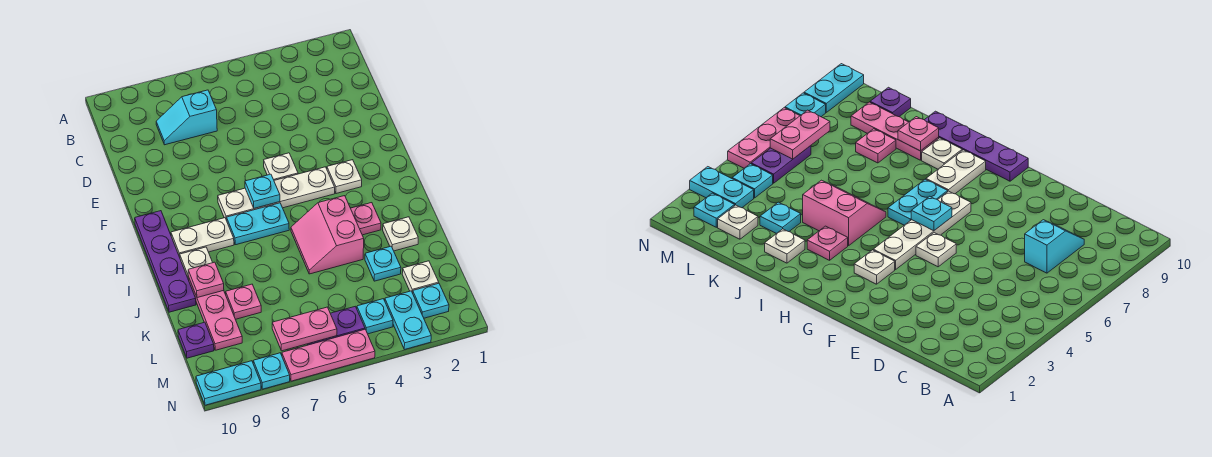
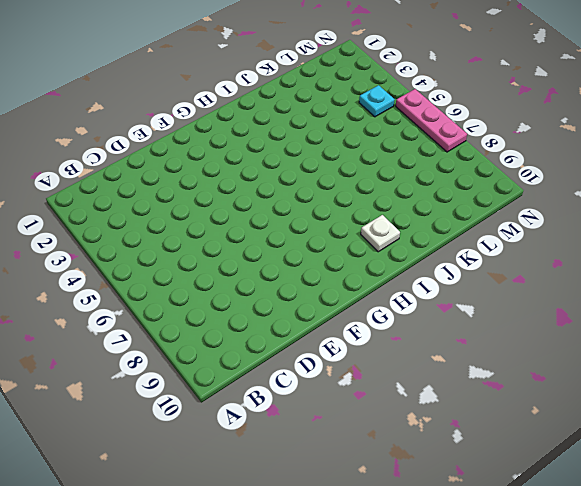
none -> cyan slope C7:C8 level 1 top 7
none -> white plate F5 level 1
none -> white plate G3 level 1

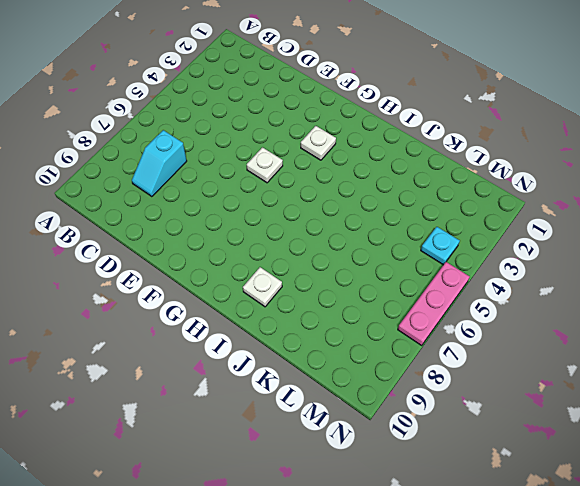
none -> white plate G4:G7 level 1
none -> purple plate G10:J10 level 1
none -> cyan plate H6:H7 level 1

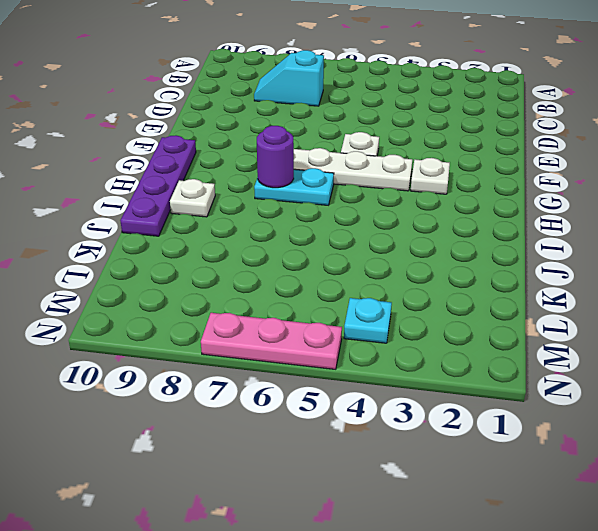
purple round brick H7 level 2 -> none
none -> white plate H8:H9 level 1
none -> pink plate I3 level 1
none -> pink slope I4:J5 level 1 top 4

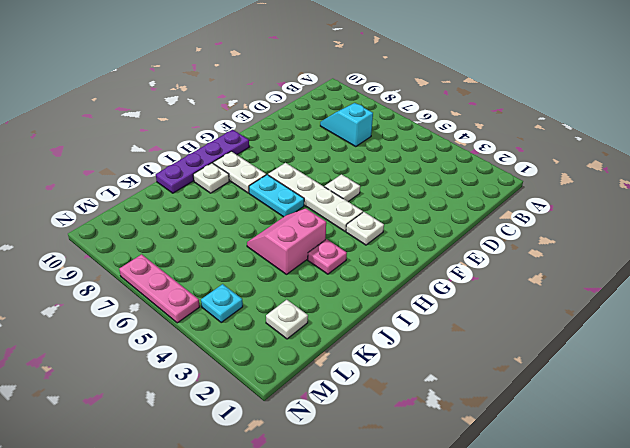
none -> white plate J2 level 1
none -> pink plate J9:L9 level 1
none -> cyan plate K3 level 1

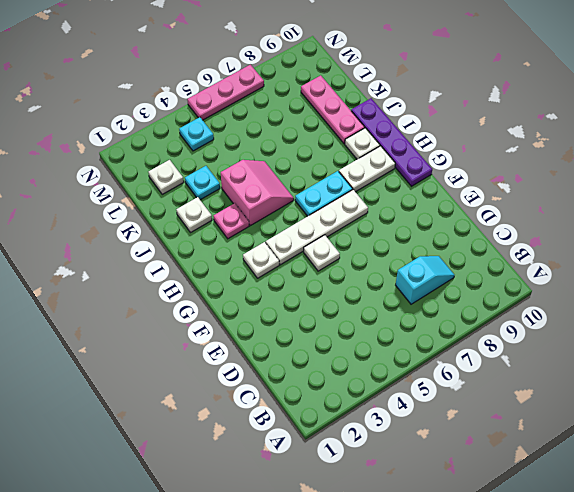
none -> pink plate K8 level 1
none -> purple plate L10 level 1
none -> cyan plate M2 level 1

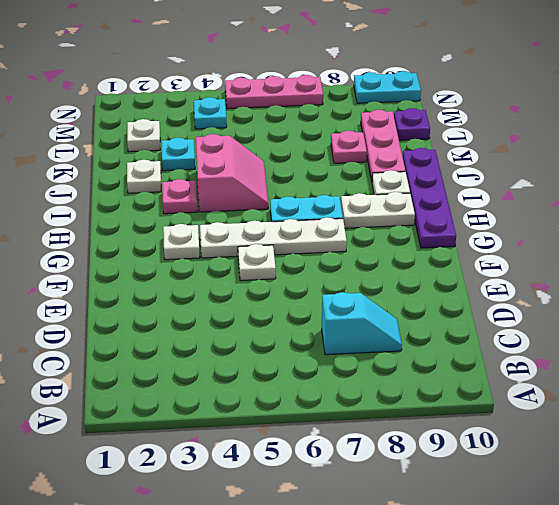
none -> cyan plate M2 level 1
none -> cyan plate M3:N3 level 1
none -> purple plate M5:M6 level 1

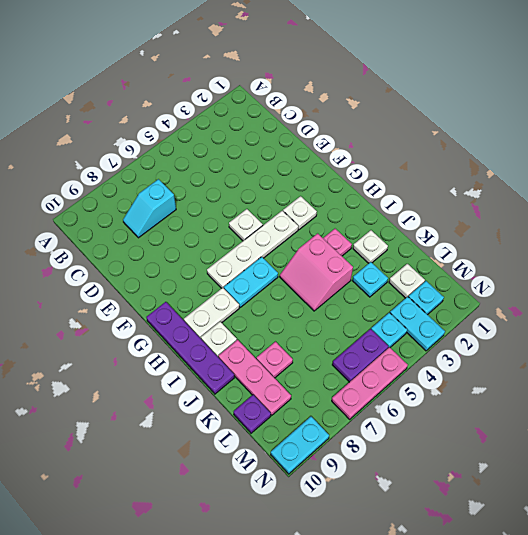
none -> cyan plate N8 level 1
none -> cyan plate G6 level 2
none -> pink plate J9 level 2

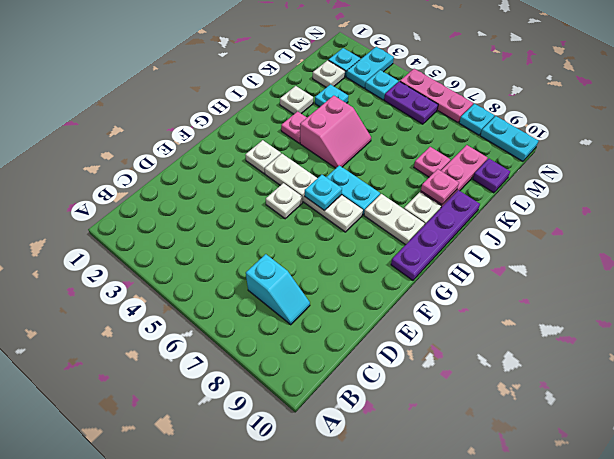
none -> pink plate M6:M7 level 2

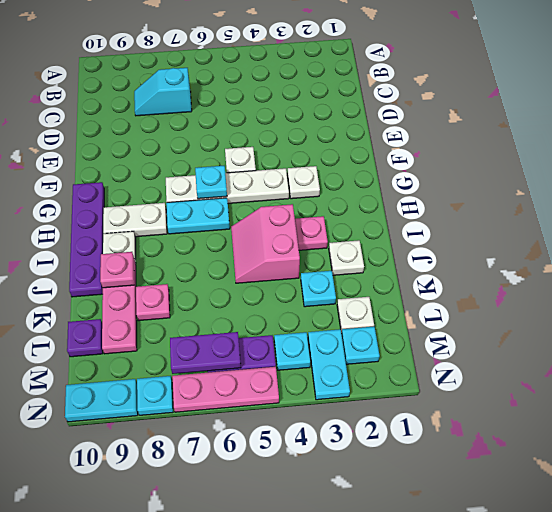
purple plate M6:M7 level 2 -> pink plate M6:M7 level 2

